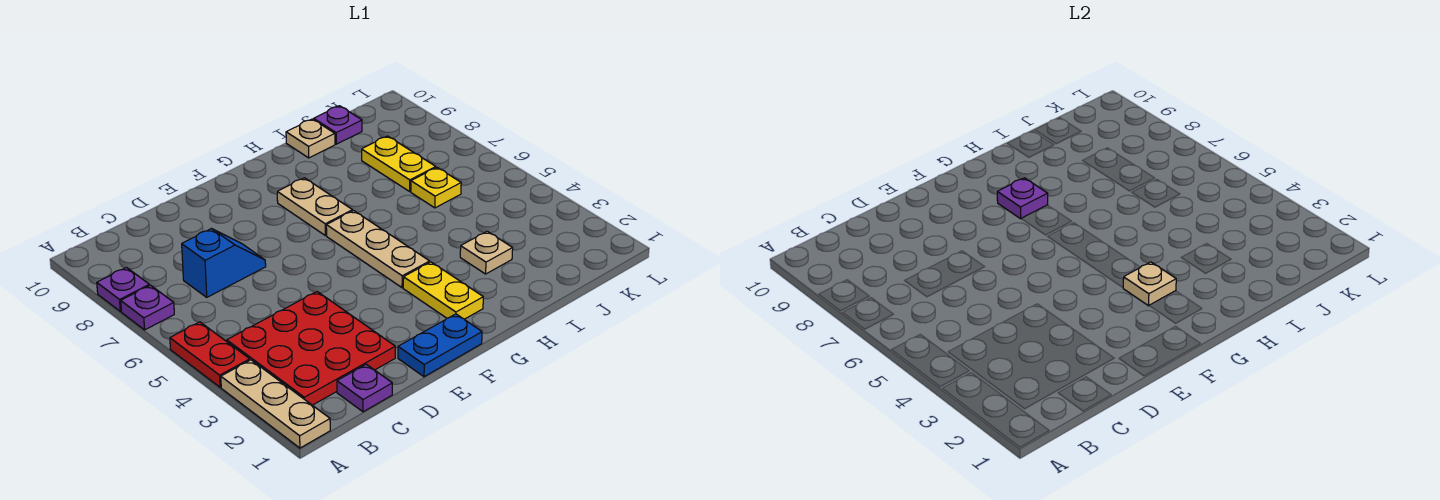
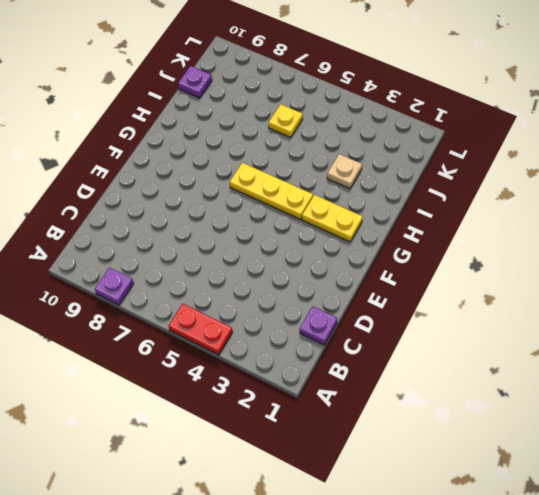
yellow plate G4:G6 level 1 -> tan plate G4:G6 level 1
none -> tan plate A1:A3 level 1
none -> purple plate A7 level 1
none -> red plate B2:D4 level 1

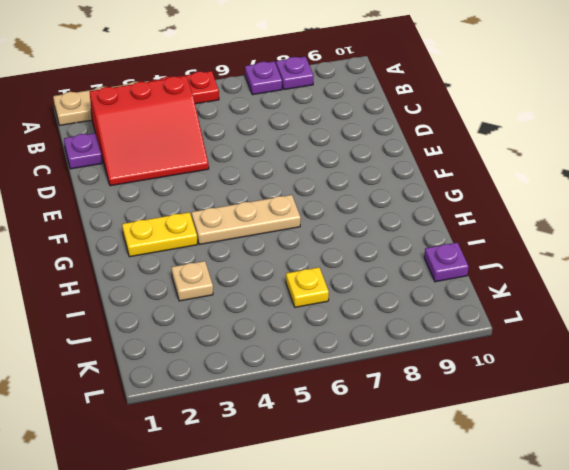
red slope B2:D4 level 1 top B -> red plate B2:D4 level 1
none -> blue slope C7:D7 level 1 top C
none -> blue plate E1:F1 level 1
none -> tan plate G7:G8 level 1

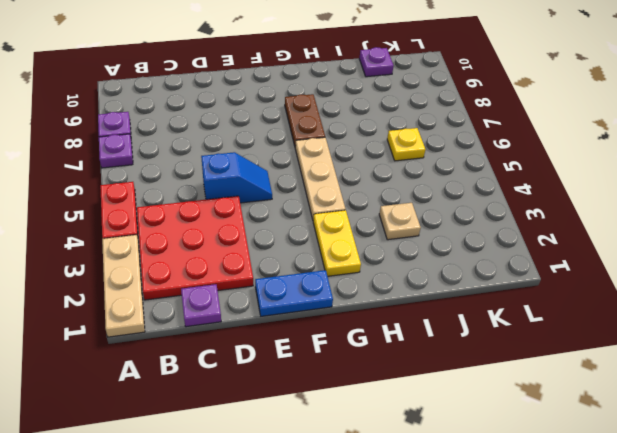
blue slope D5:E5 level 1 top D -> blue slope C7:D7 level 1 top C
brown plate G7:G8 level 1 -> tan plate G7:G8 level 1
none -> tan plate I10 level 1
none -> yellow plate J7:J8 level 1
none -> tan plate G3 level 2

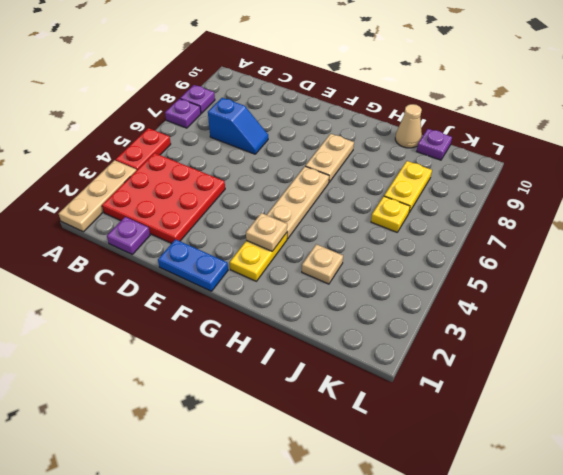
tan cone I10 level 1 -> tan plate I10 level 1
none -> purple plate G8 level 2

